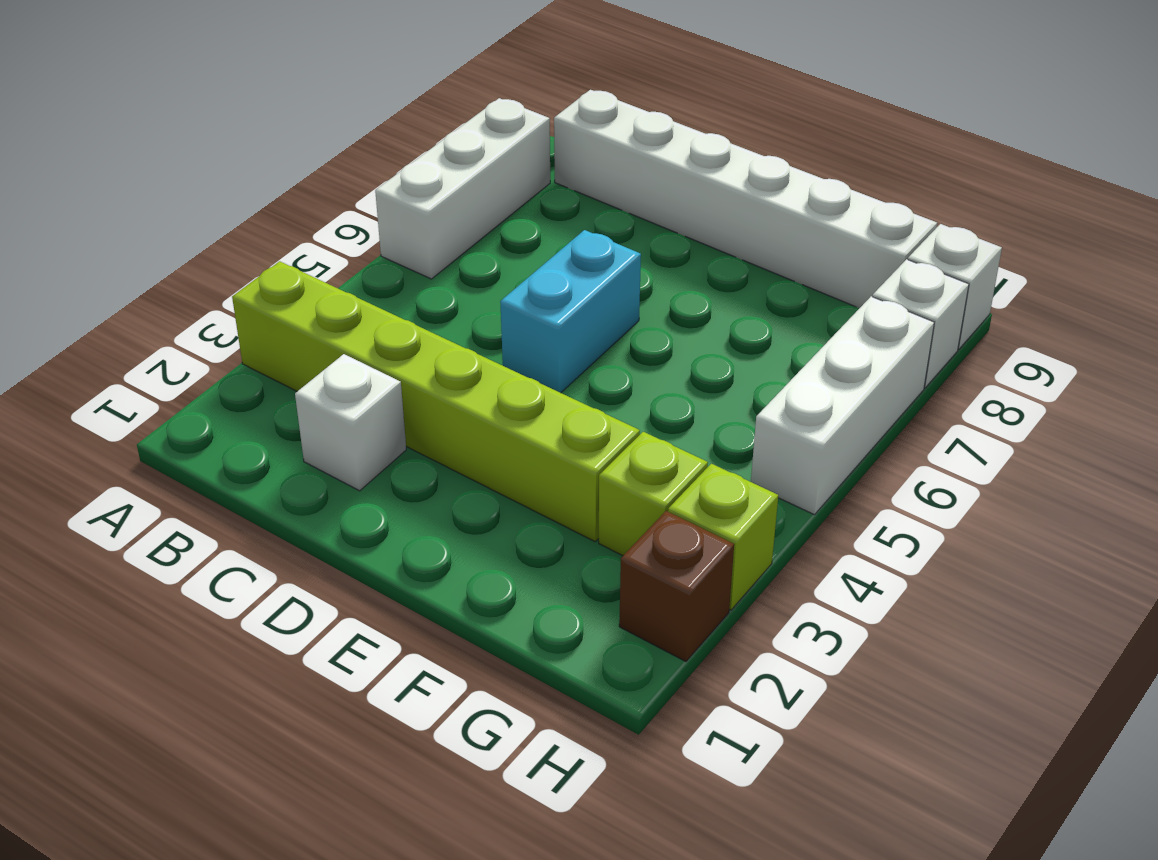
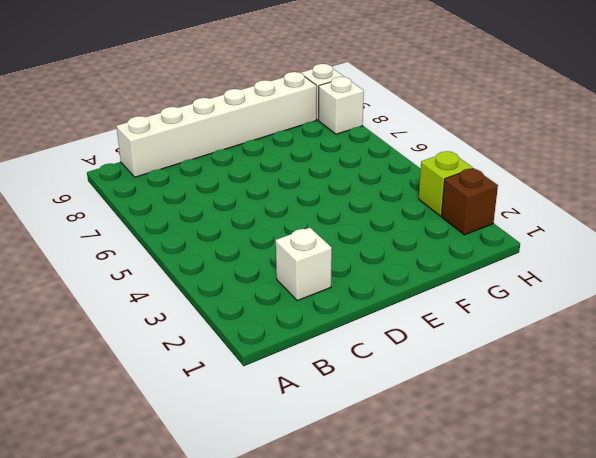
none -> lime brick A3:F3 level 1
none -> white brick A6:A8 level 1

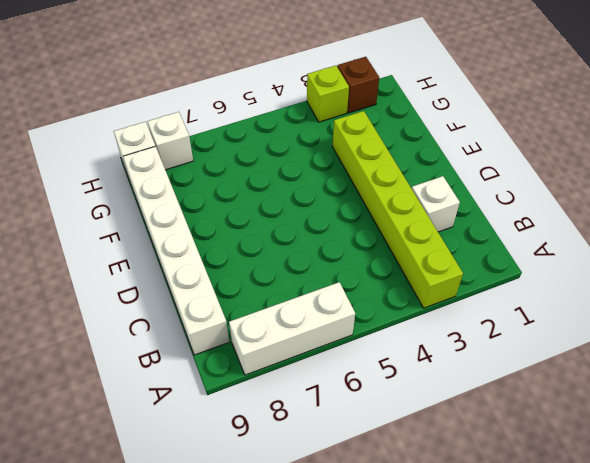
none -> cyan brick D5:D6 level 1
none -> lime brick G3 level 1

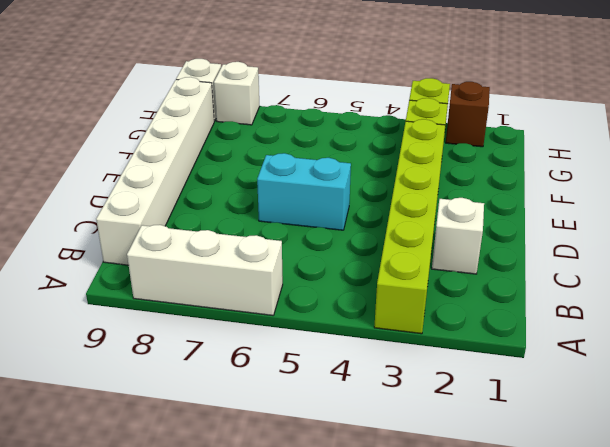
none -> white brick H5:H7 level 1

